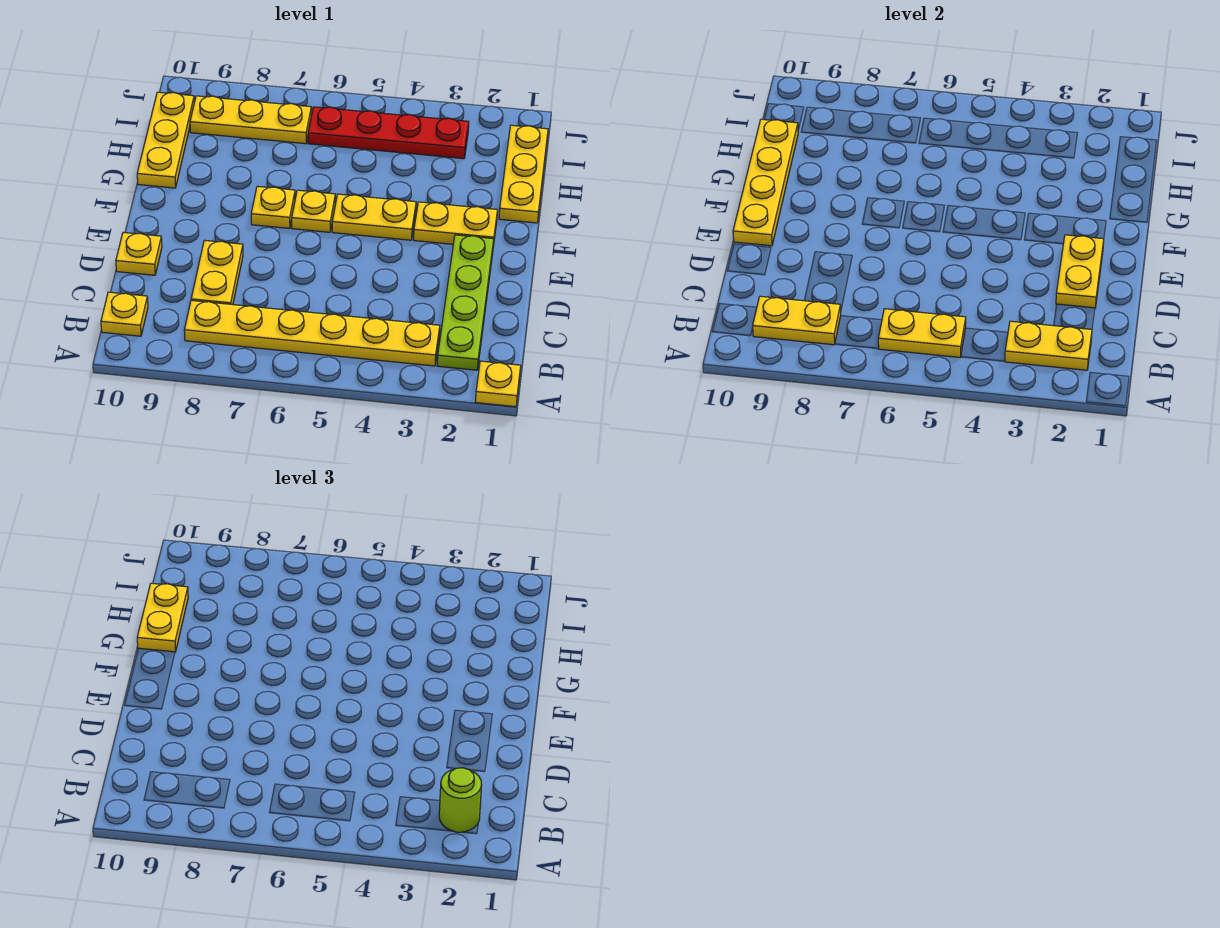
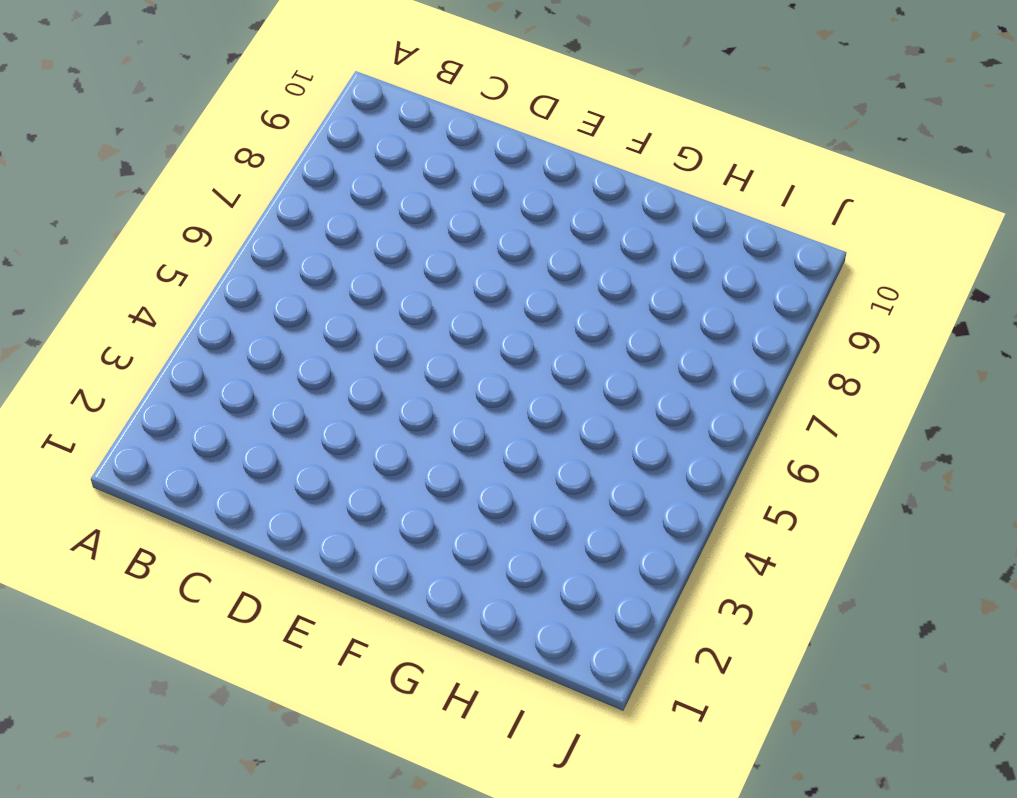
none -> yellow plate A1 level 1
none -> lime plate B2:E2 level 1
none -> yellow plate B3:B8 level 1

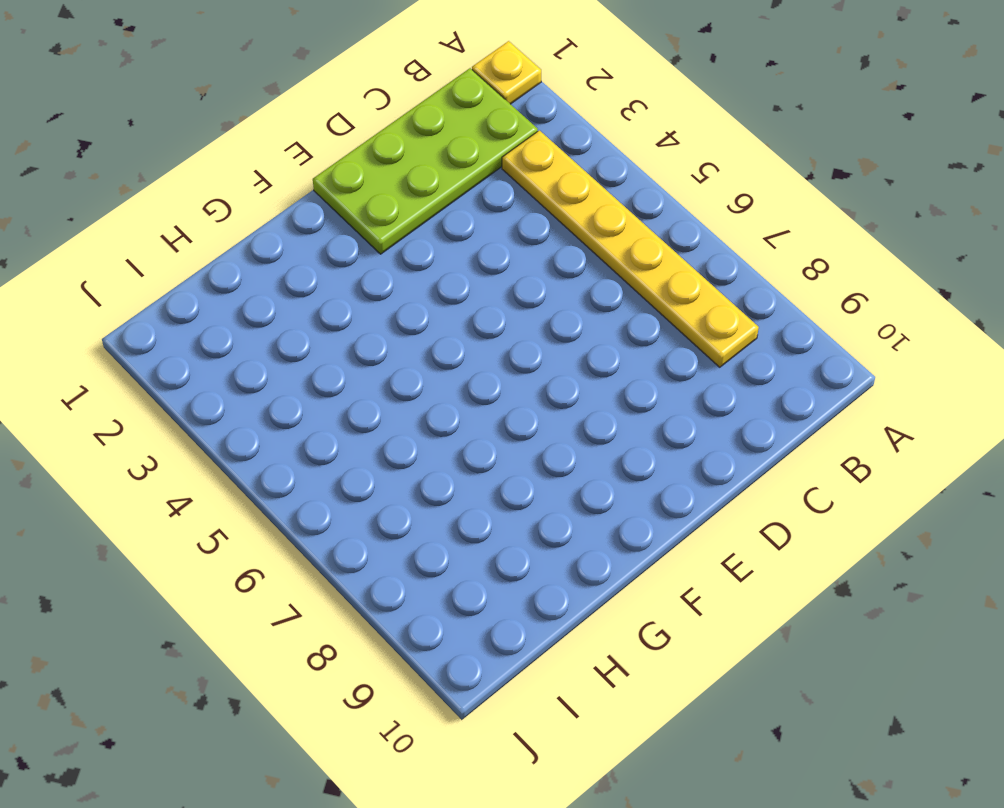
lime plate B1:E2 level 1 -> lime plate B2:E2 level 1
none -> yellow plate B10 level 1
none -> yellow plate C8:D8 level 1
none -> yellow plate D10 level 1

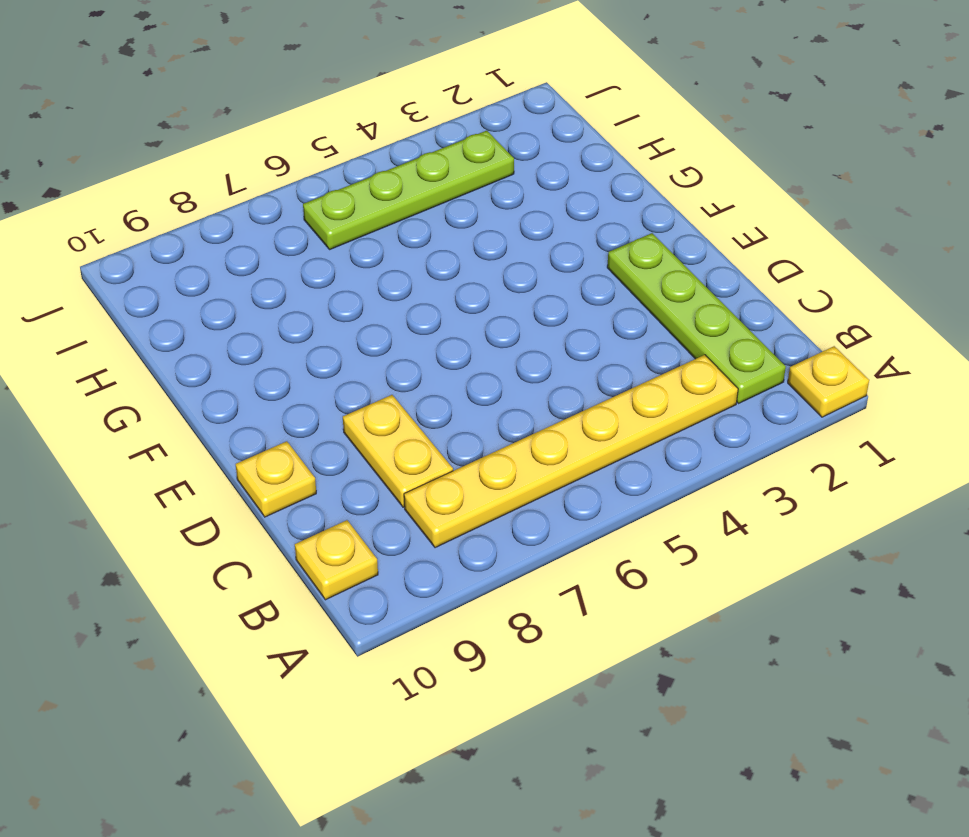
lime plate I3:I6 level 1 -> red plate I3:I6 level 1
none -> yellow plate F2:F3 level 1
none -> yellow plate F4:F5 level 1
none -> yellow plate F6 level 1

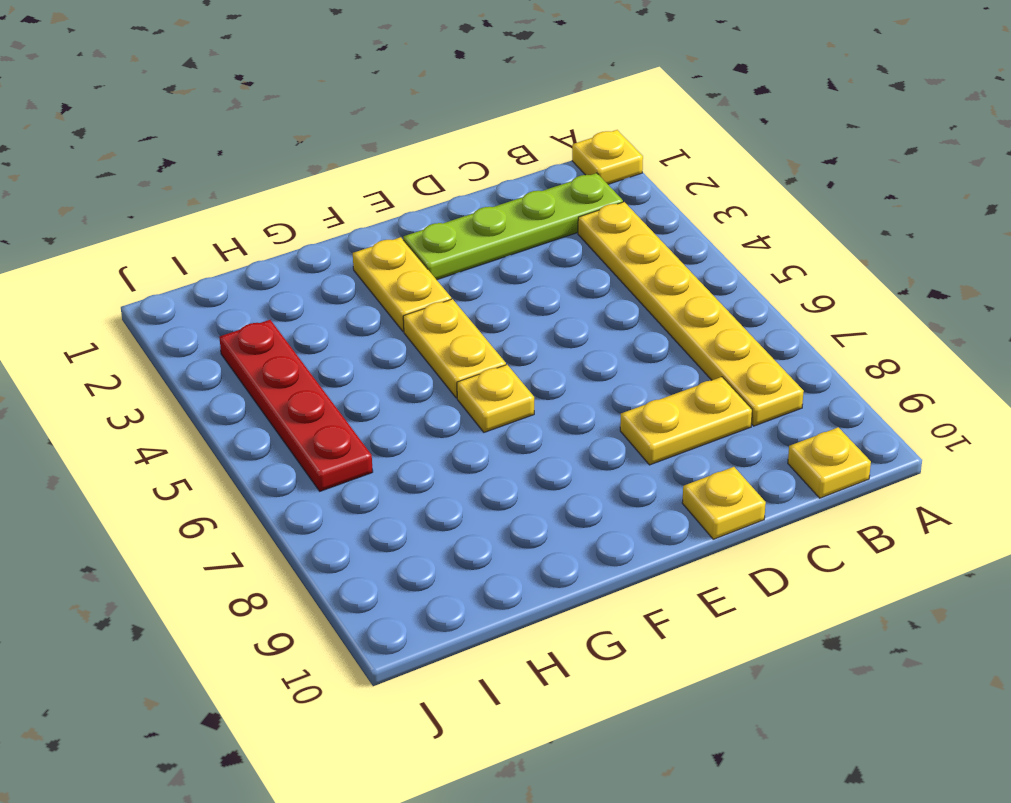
none -> yellow plate F7 level 1
none -> yellow plate G1:I1 level 1
none -> yellow plate G10:I10 level 1

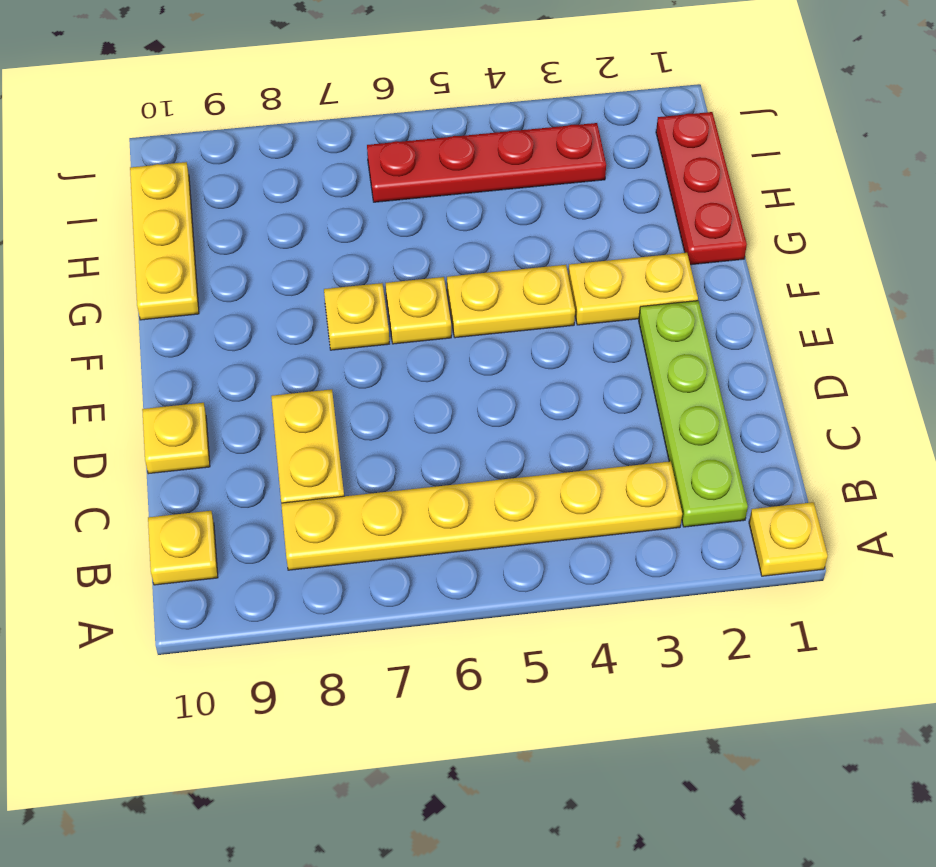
red plate G1:I1 level 1 -> yellow plate G1:I1 level 1
none -> yellow plate I7:I9 level 1
none -> yellow plate B2:B3 level 2
none -> yellow plate B5:B6 level 2

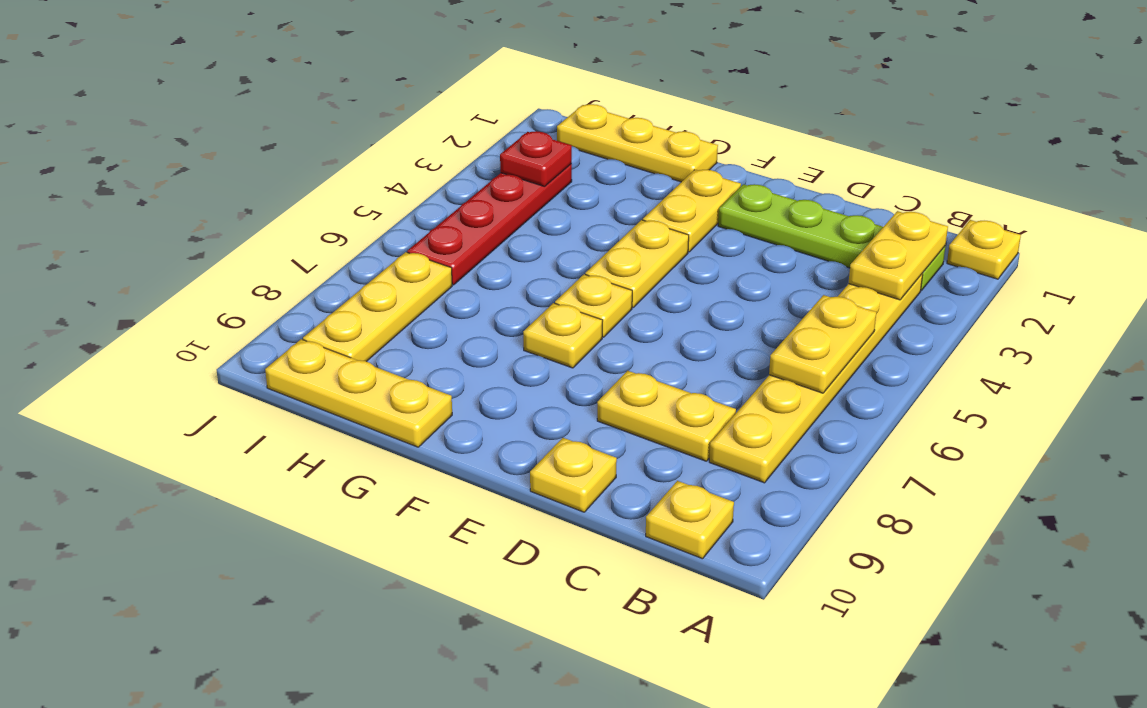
red plate I3 level 2 -> none
none -> yellow plate B8:B9 level 2
none -> yellow plate D2:E2 level 2
none -> yellow plate E10:H10 level 2

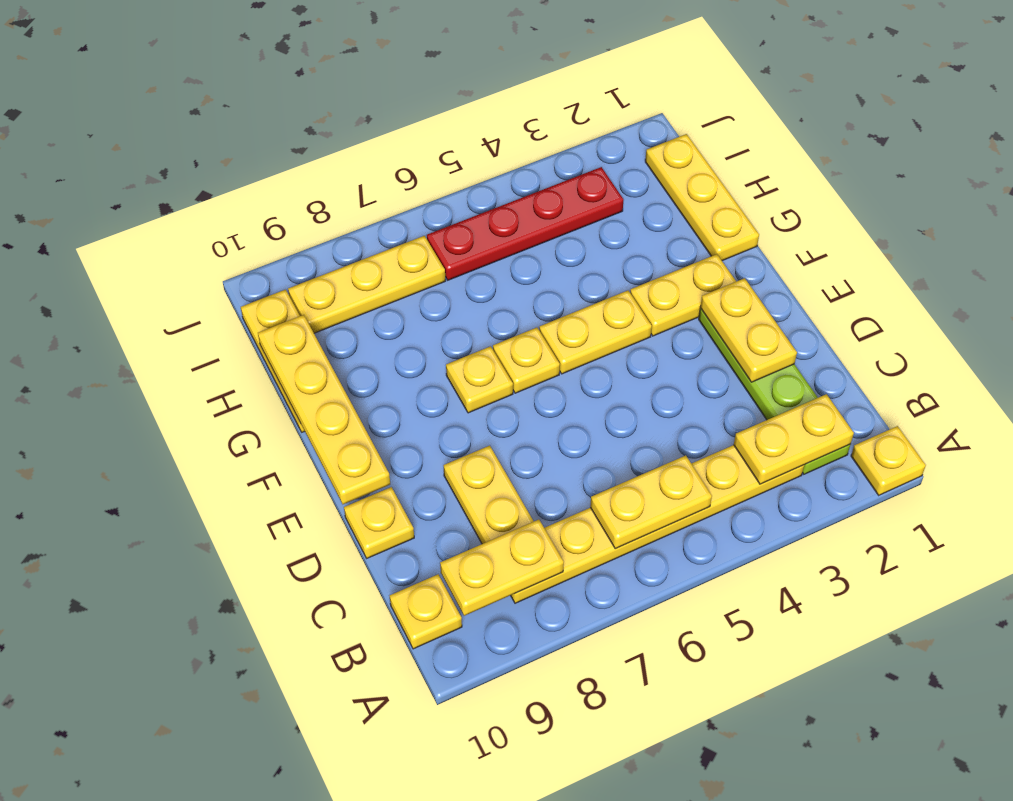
none -> lime round brick B2 level 3
none -> yellow plate G10:H10 level 3

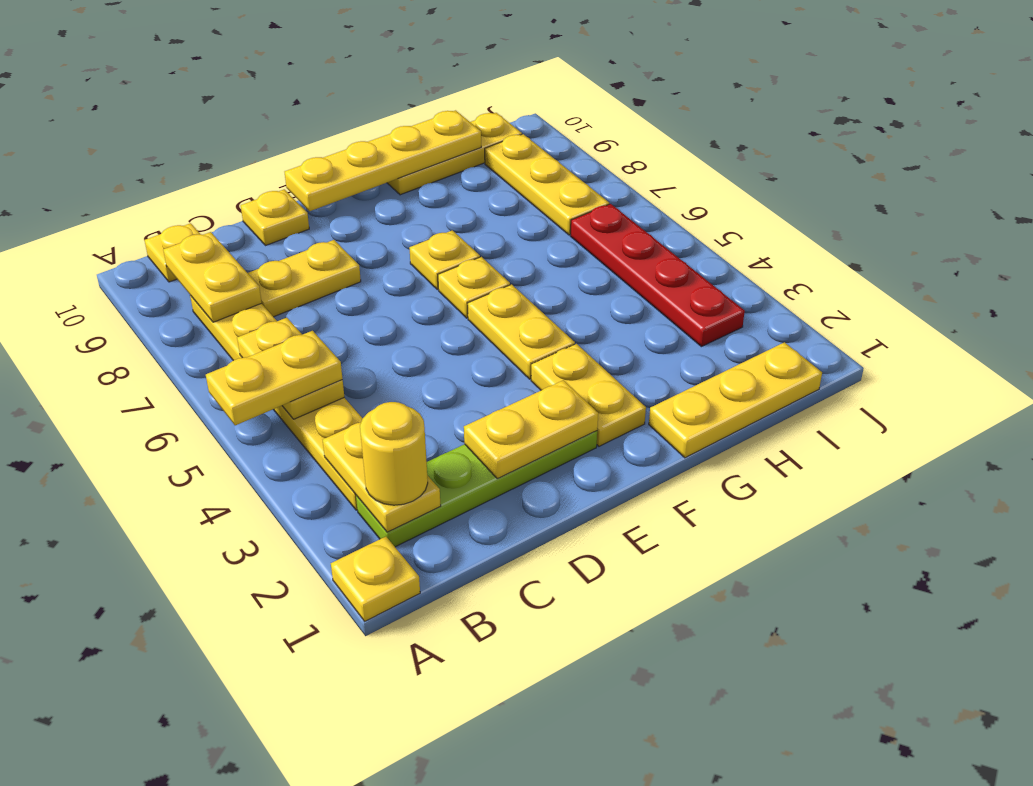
yellow plate A5:B5 level 3 -> yellow plate G10:H10 level 3
yellow round brick B2 level 3 -> lime round brick B2 level 3

